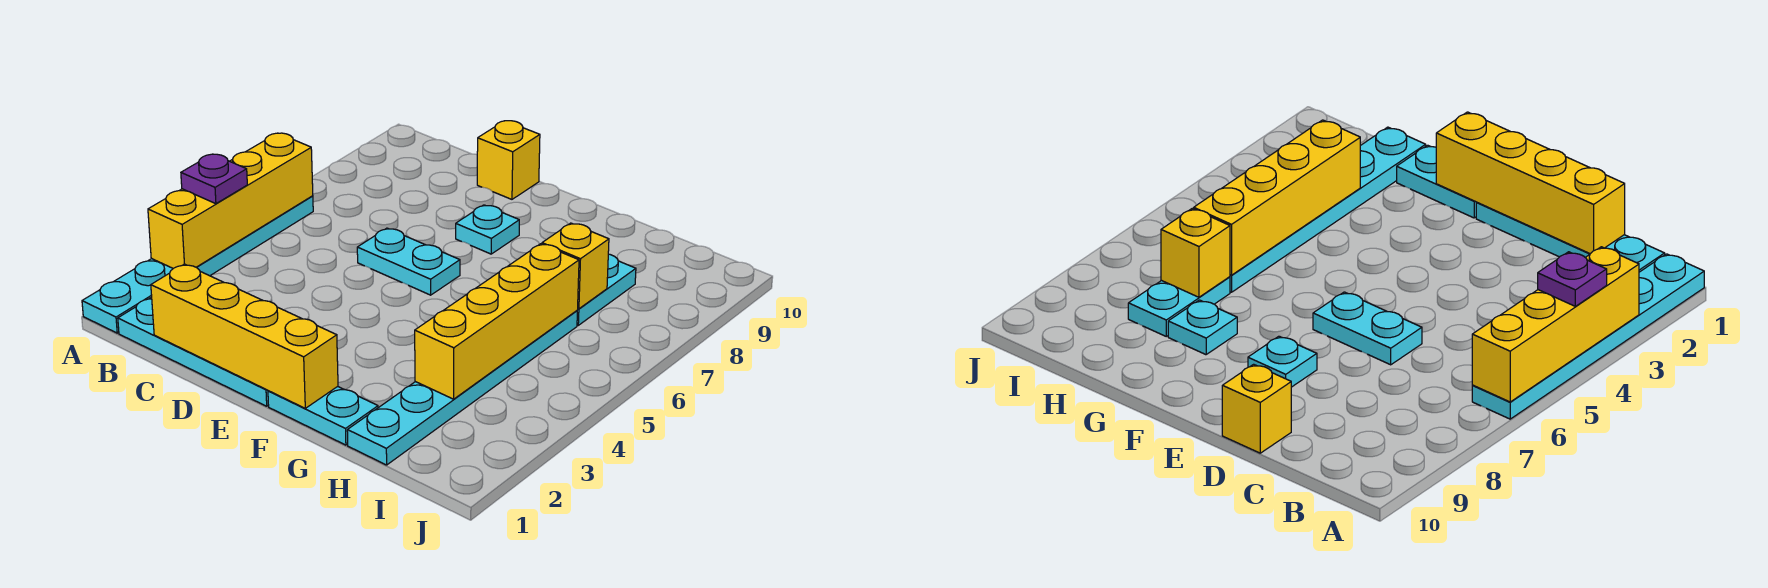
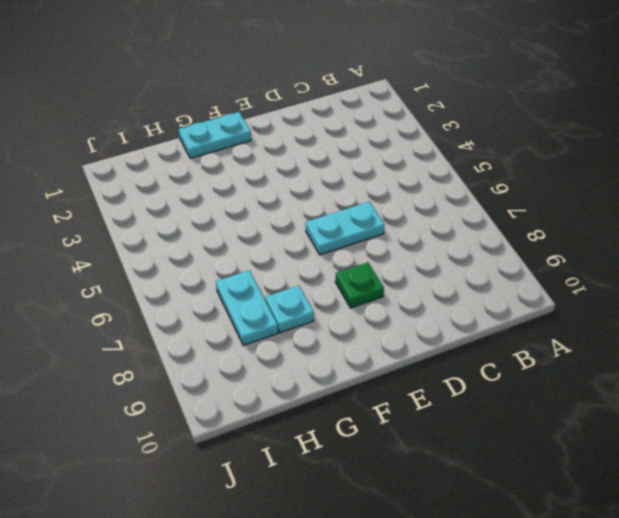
green plate E8 level 1 -> cyan plate E8 level 1
none -> cyan plate A1:A6 level 1
none -> cyan plate B1:E1 level 1
none -> yellow brick D10 level 1

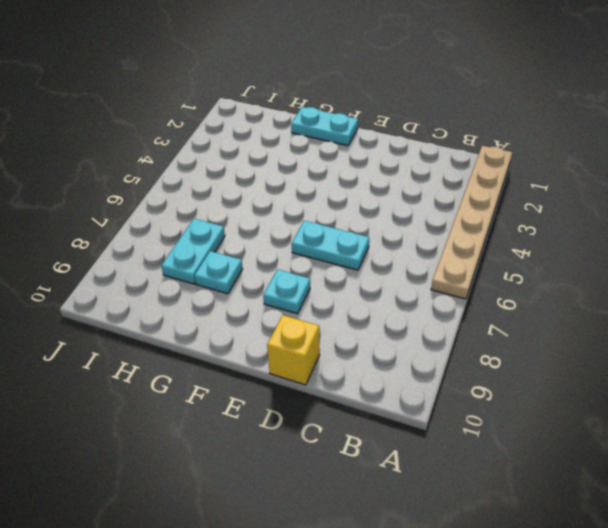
tan plate A1:A6 level 1 -> cyan plate A1:A6 level 1
none -> cyan plate B1:E1 level 1
none -> cyan plate H1:H6 level 1
none -> yellow brick A3:A6 level 2

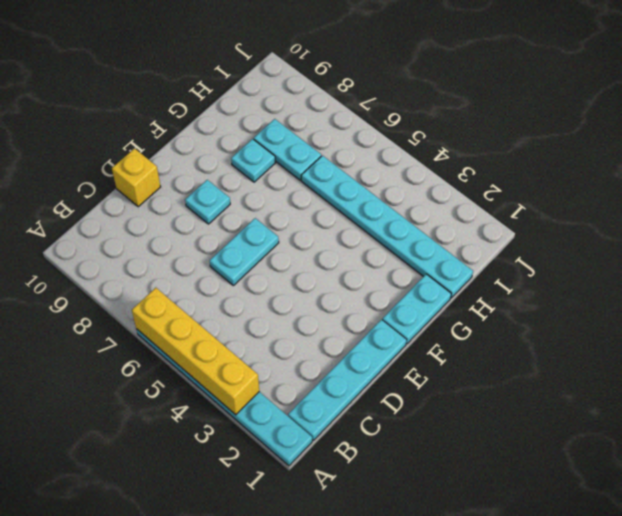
none -> yellow brick C1:F1 level 2
none -> yellow brick H3:H6 level 2
none -> yellow brick H7 level 2

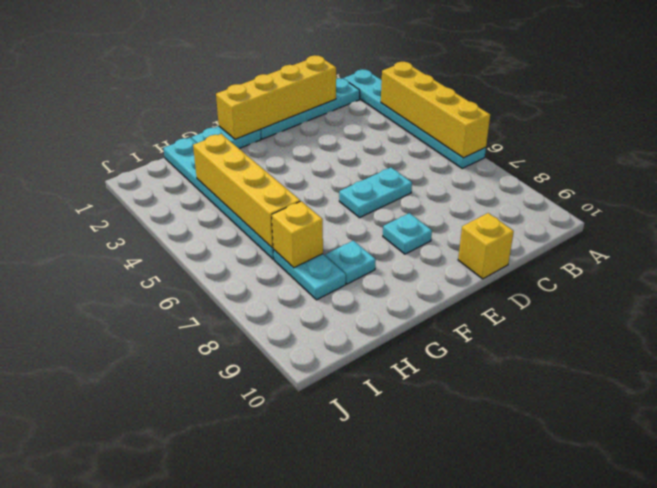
none -> purple plate A4 level 3

